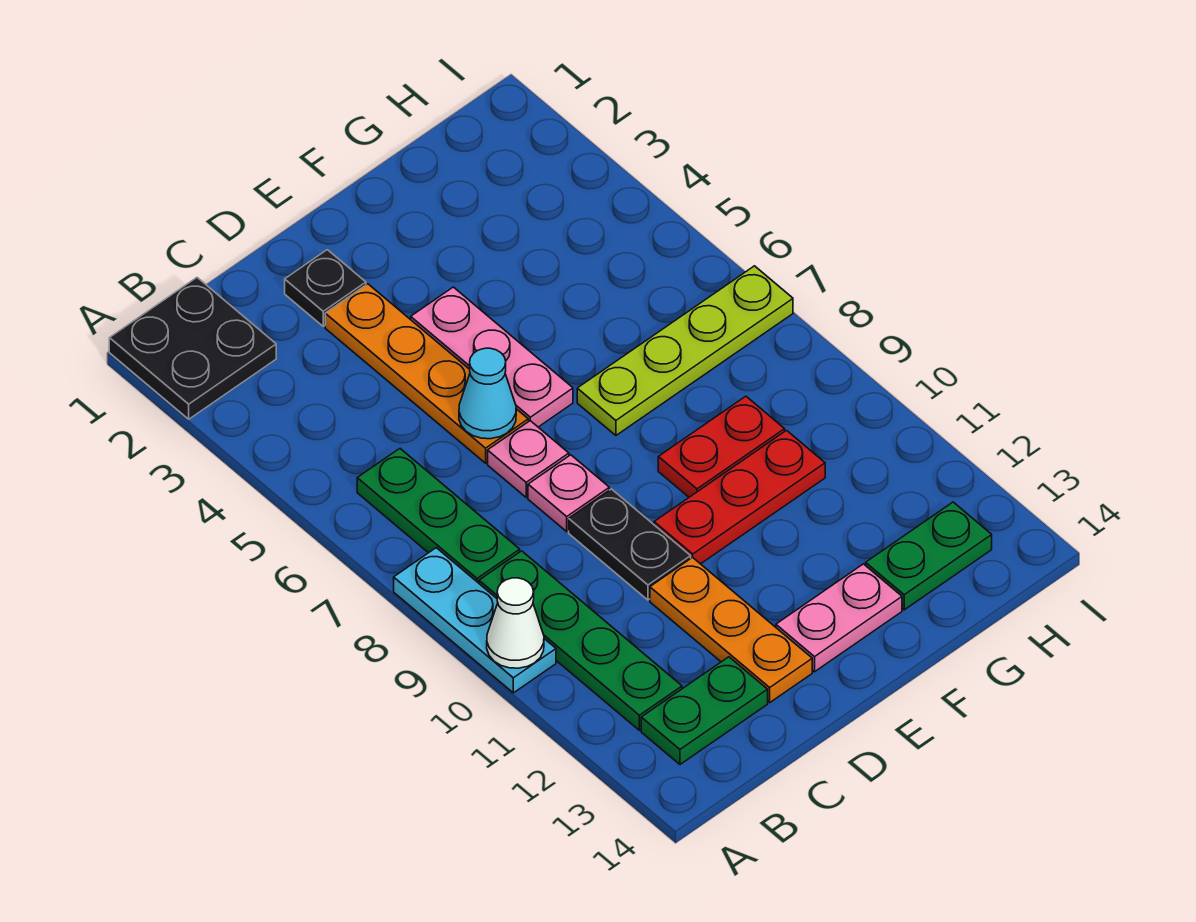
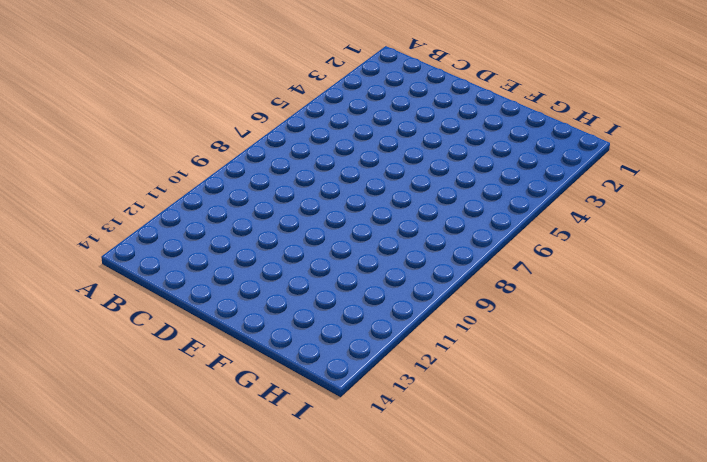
none -> black plate A1:B2 level 1
none -> cyan plate A8:A10 level 1
none -> green plate B6:B8 level 1

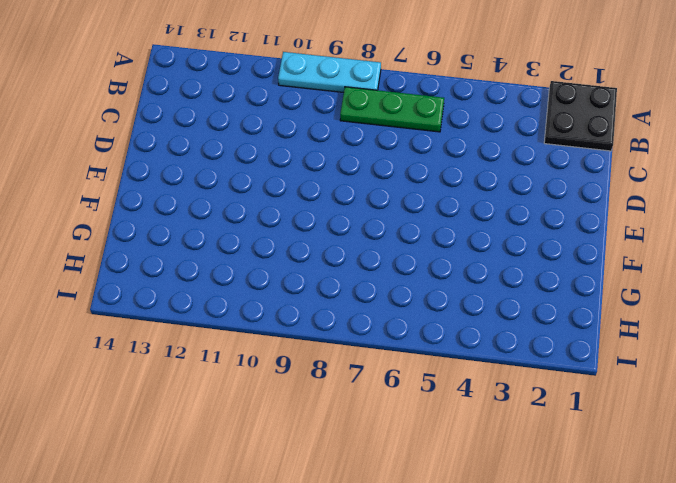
none -> green plate B9:B12 level 1
none -> green plate B13:C13 level 1
none -> black plate D2 level 1

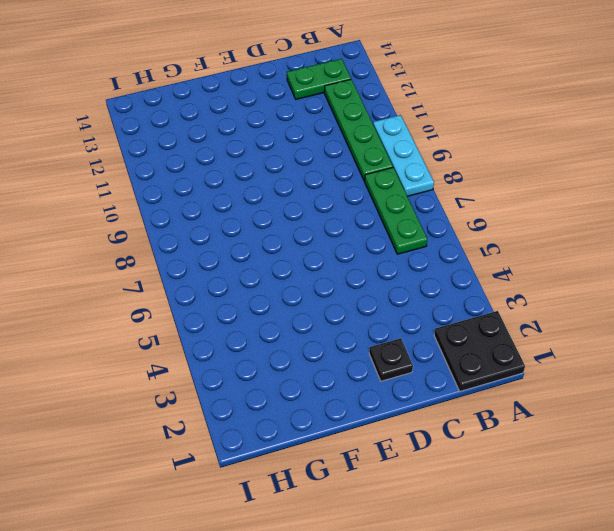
none -> orange plate D3:D6 level 1
none -> pink plate D7 level 1
none -> pink plate D8 level 1

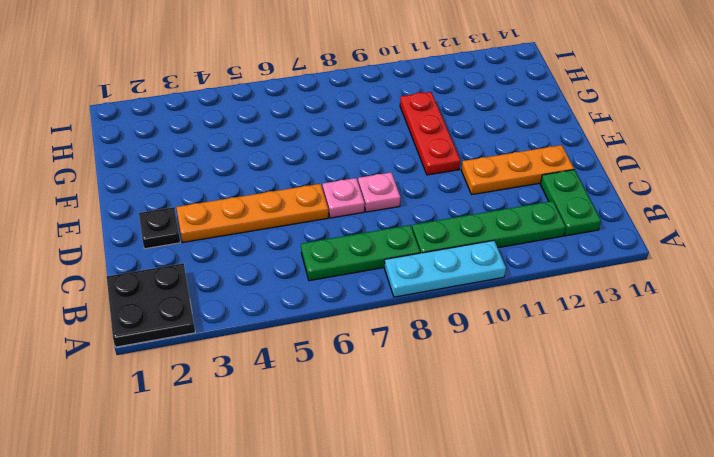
none -> black plate D9:D10 level 1
none -> pink plate E4:E6 level 1
none -> pink plate E13:F13 level 1

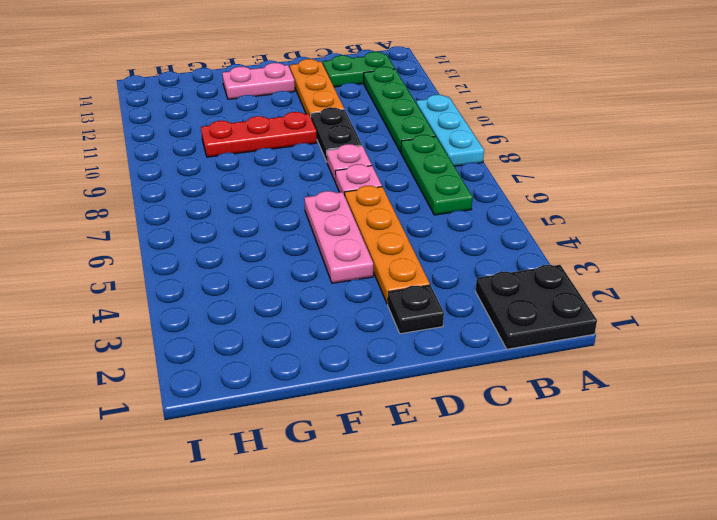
none -> lime plate F7:I7 level 1
none -> red plate F9:G9 level 1
none -> green plate G13:H13 level 1

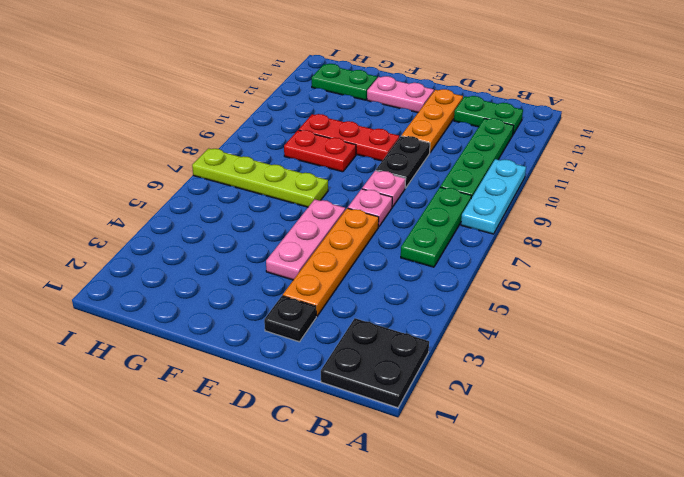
none -> white cone A10 level 2
none -> cyan cone D6 level 2

